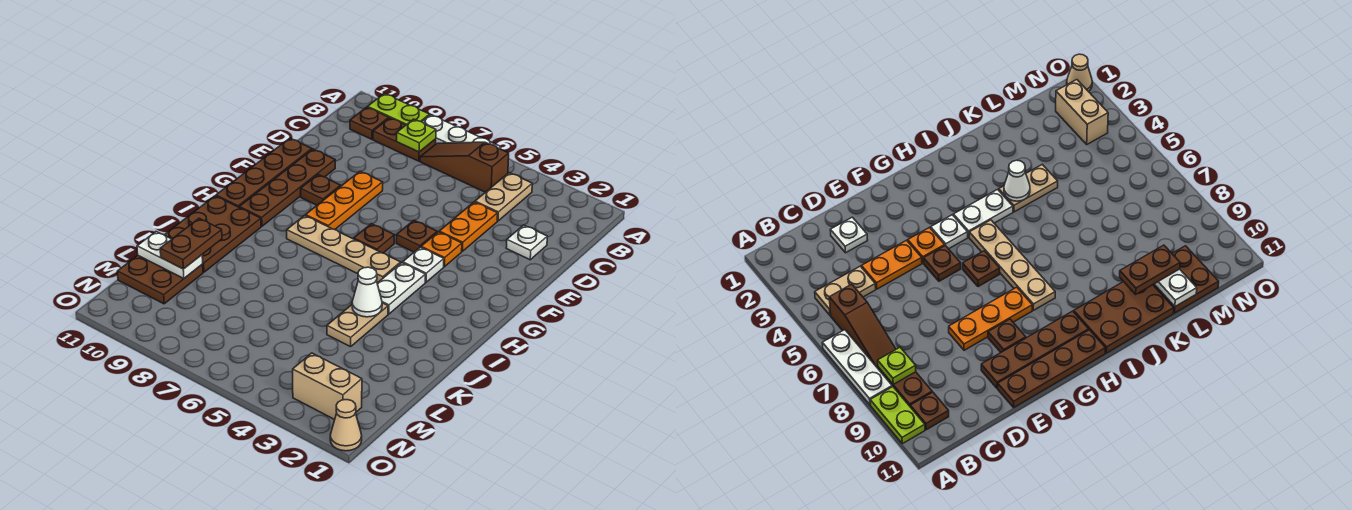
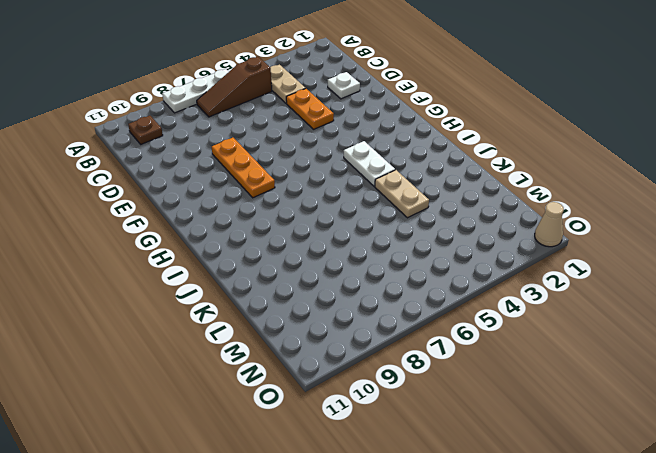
none -> lime plate A9:A10 level 1
none -> brown plate B8:B9 level 1
none -> brown plate E10:H10 level 1

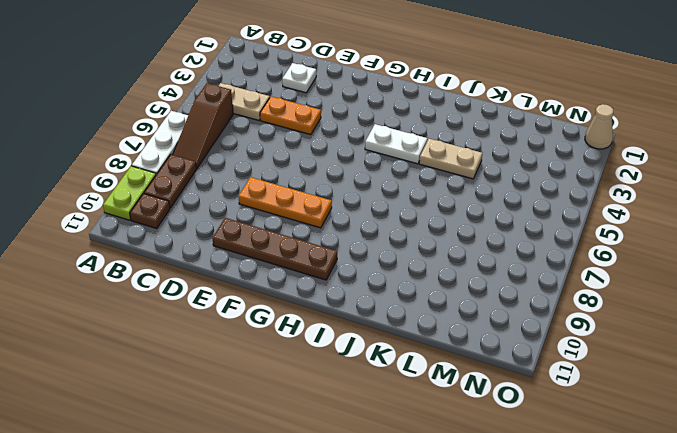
none -> brown plate E11:H11 level 1
none -> orange plate F4 level 1
none -> brown plate F5 level 1

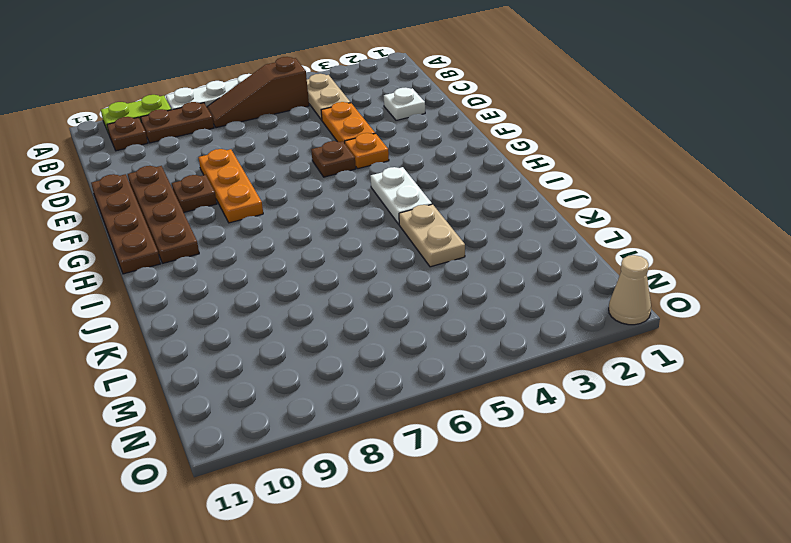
none -> white plate G4 level 1
none -> brown plate G6 level 1
none -> tan plate H5:H8 level 1

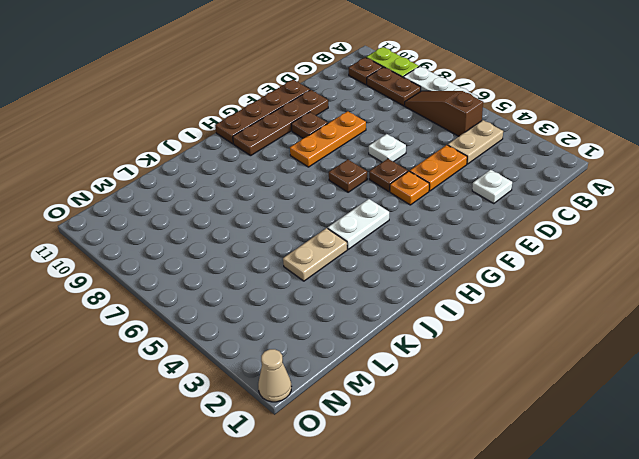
white plate E6 level 1 -> white plate G4 level 1
none -> tan plate H5:H8 level 1
none -> brown plate I10:K11 level 1
none -> brown plate L10:M11 level 1

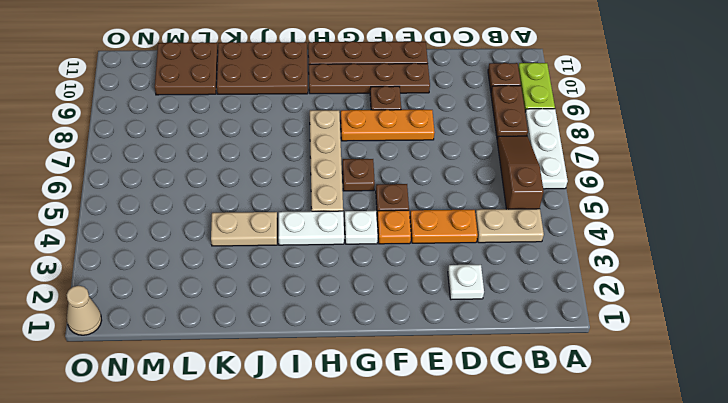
none -> tan brick N2:N3 level 1
none -> lime plate B8 level 2
none -> white cone J4 level 2

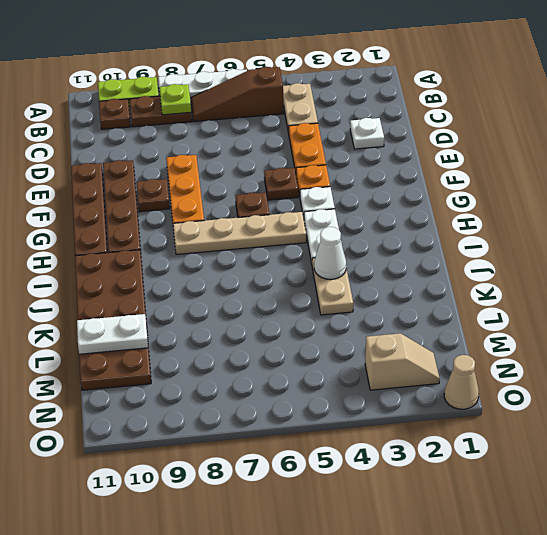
tan slope N2:N3 level 1 top 3 -> tan brick N2:N3 level 1
none -> brown plate K10:L10 level 3

